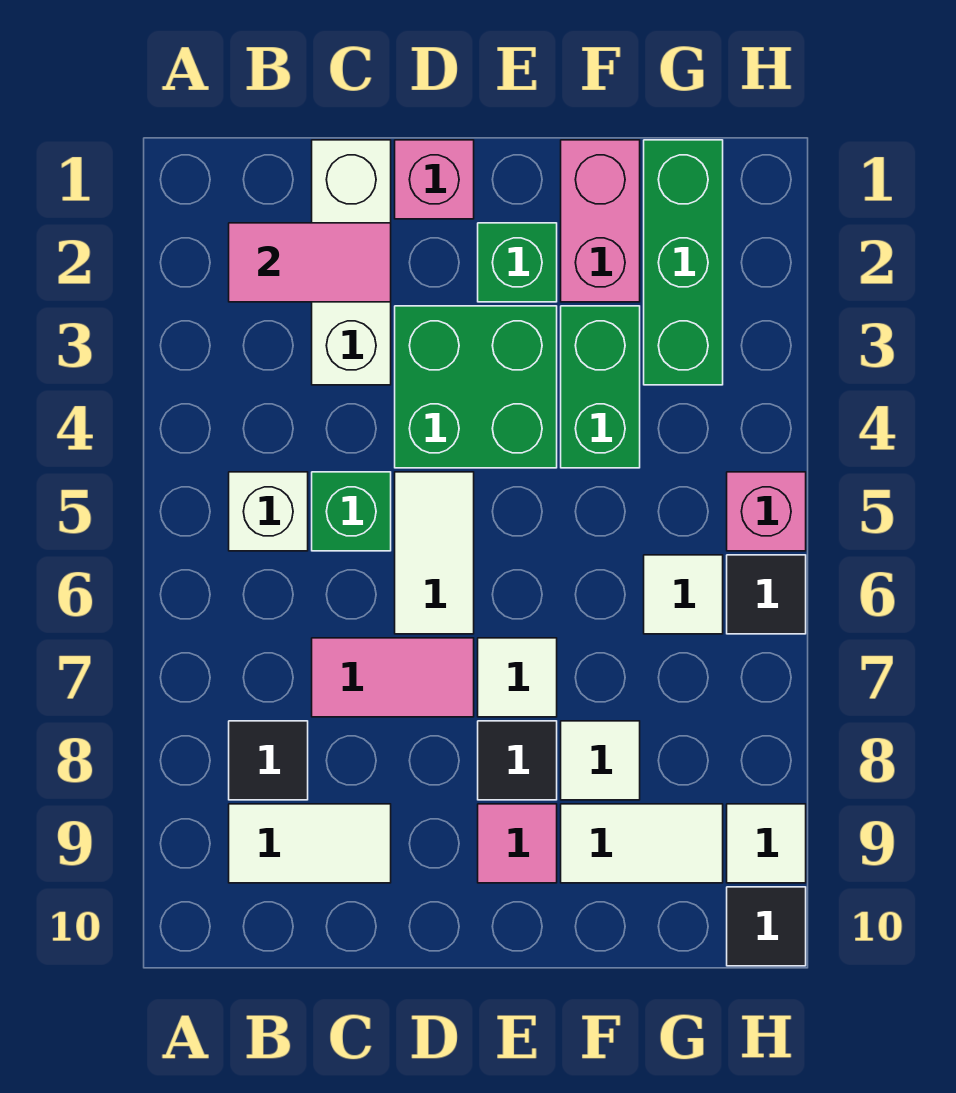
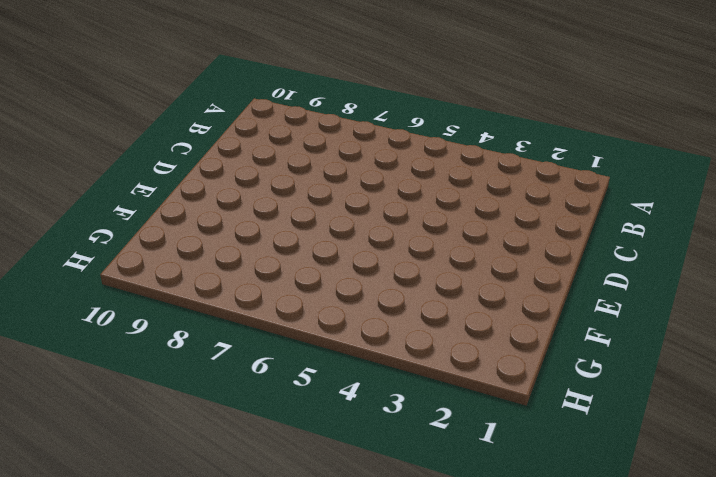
none -> white brick B5 level 1
none -> black tile B8 level 1
none -> white tile B9:C9 level 1

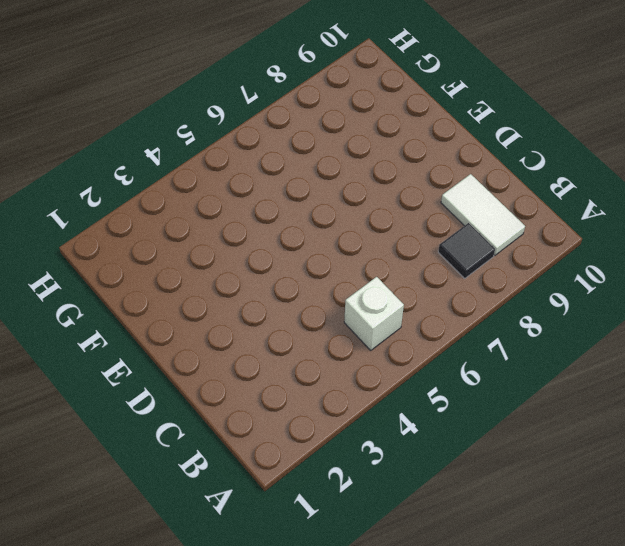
none -> white brick C1:C3 level 1
none -> green brick C5 level 1
none -> pink tile C7:D7 level 1

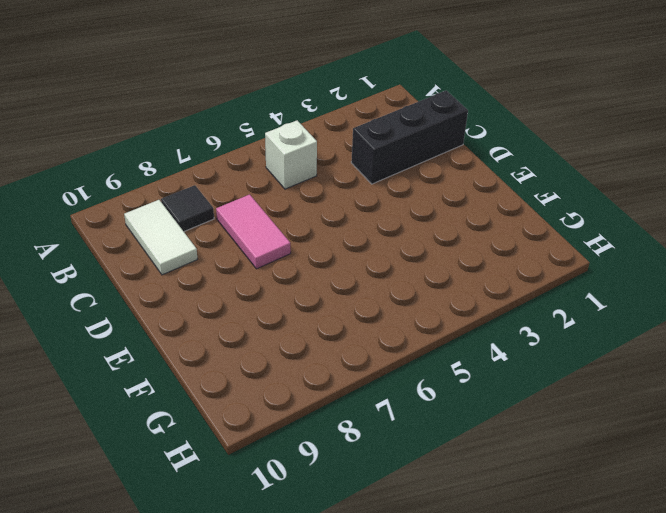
black brick C1:C3 level 1 -> white brick C1:C3 level 1
none -> green brick C5 level 1
none -> pink brick D1 level 1
none -> green brick D3:E4 level 1

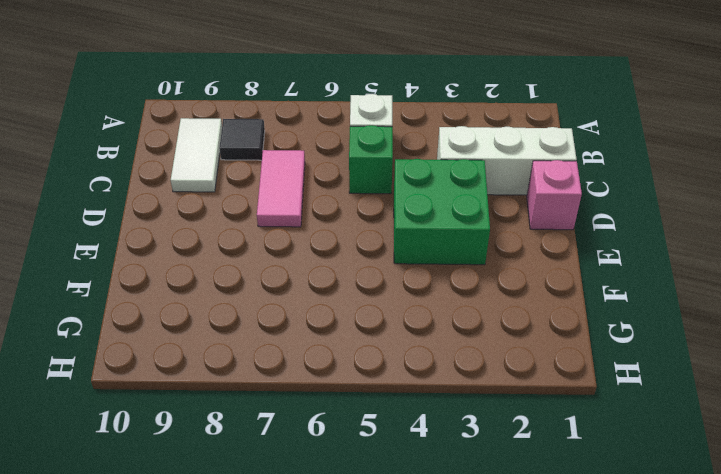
none -> white tile D5:D6 level 1
none -> green brick E2 level 1
none -> white tile E7 level 1

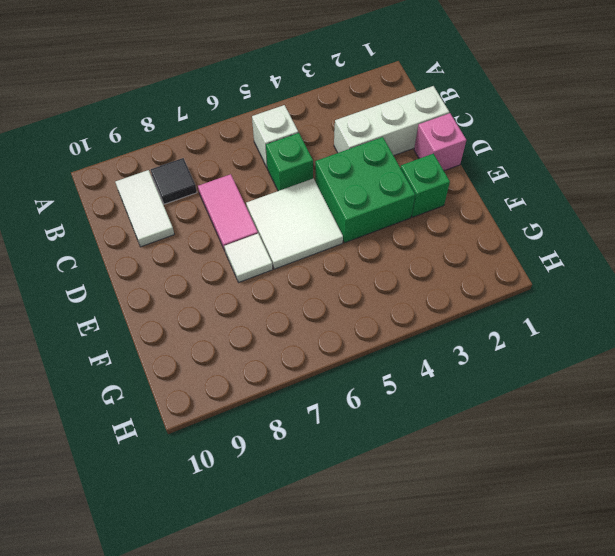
white tile D5:E6 level 1 -> white tile D5:D6 level 1
none -> black tile E8 level 1
none -> pink tile E9 level 1
none -> pink brick F1:F2 level 1

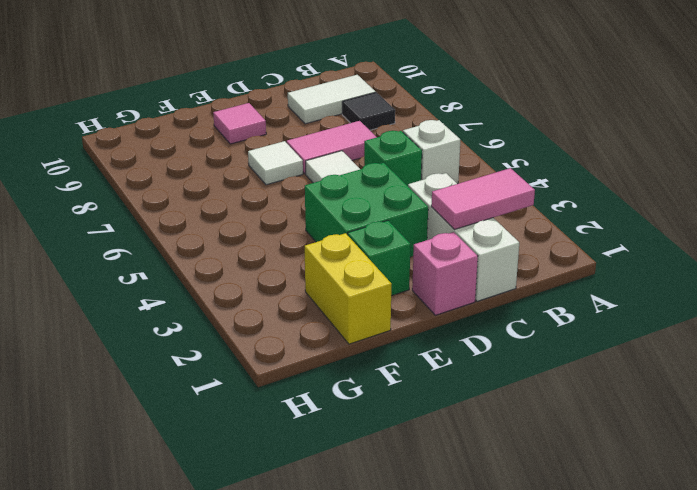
yellow brick F1:F2 level 1 -> pink brick F1:F2 level 1
none -> black tile E8 level 1
none -> green brick F3:F4 level 1
none -> white tile F8 level 1

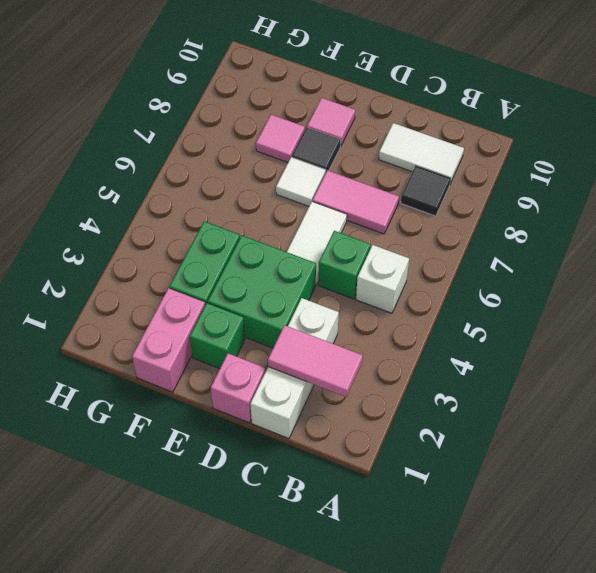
pink tile F8 level 1 -> white tile F8 level 1
none -> white tile F9:G9 level 1
none -> green brick G1:G3 level 1
none -> white tile G6 level 1

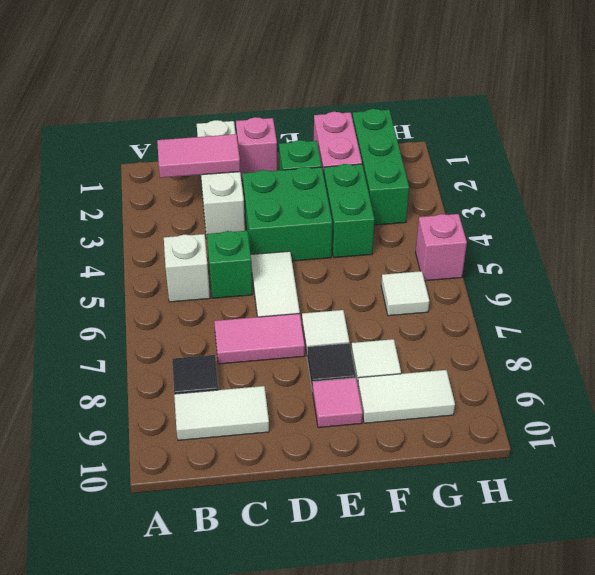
none -> black tile H6 level 1
none -> white tile H9 level 1
none -> black tile H10 level 1

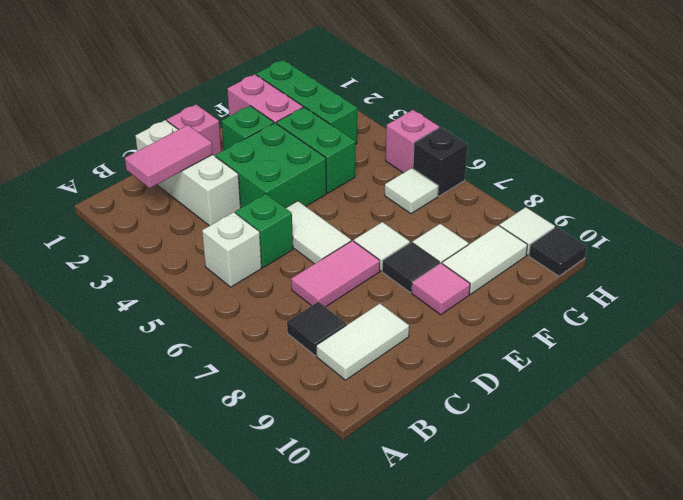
black brick H6 level 1 -> black tile H6 level 1

